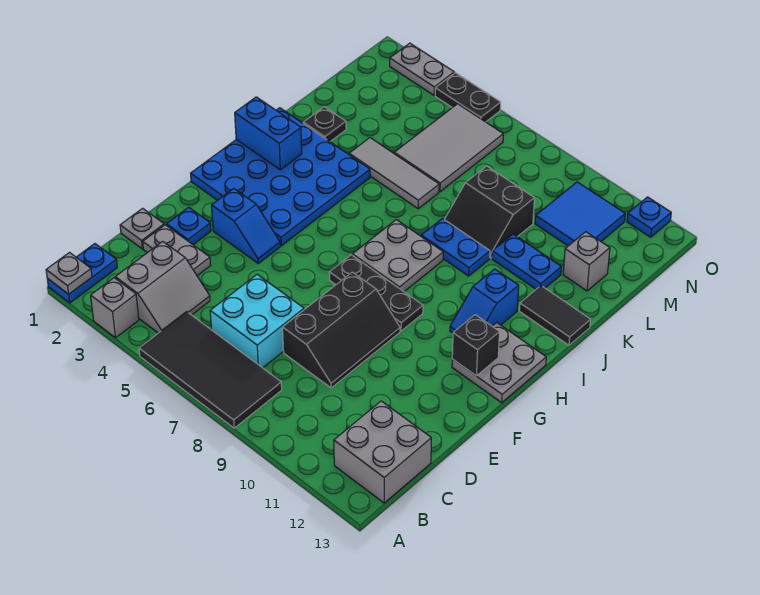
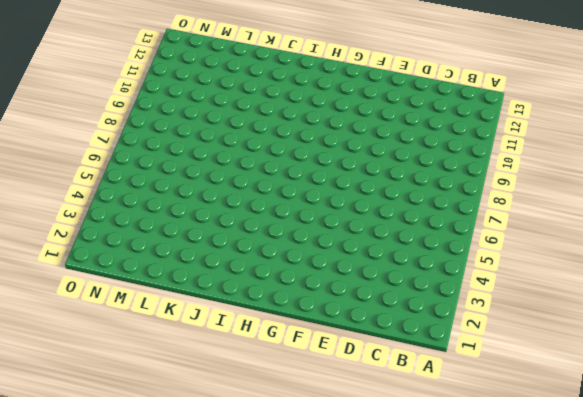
none -> blue plate A1:B1 level 1
none -> grey brick A3 level 1
none -> black tile A5:B8 level 1
none -> grey slope B3:C4 level 1 top 3

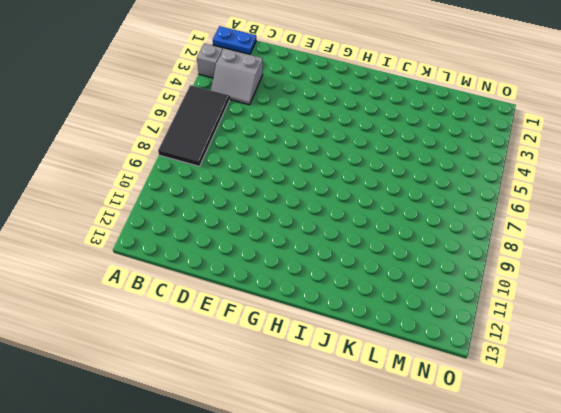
none -> grey brick B12:C13 level 1
none -> cyan brick C6:D7 level 1
none -> grey plate D1 level 1
none -> grey plate D2:D3 level 1

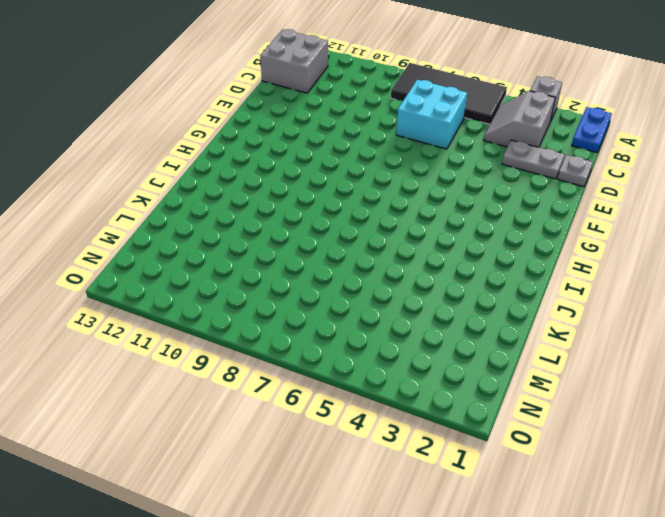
none -> black slope D8:F9 level 1 top 8
none -> blue plate E2 level 1
none -> blue slope F3:F4 level 1 top 3
none -> blue plate G1:J4 level 1

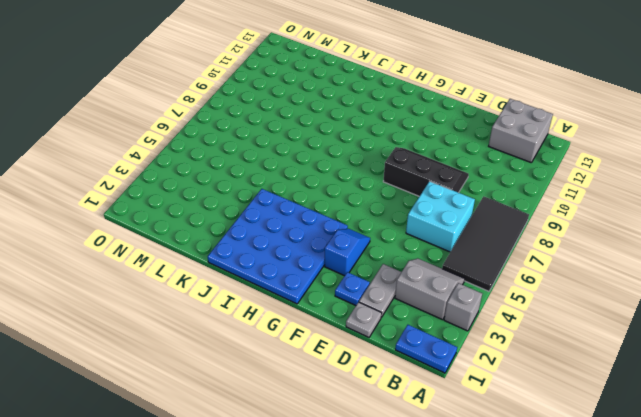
none -> black plate G7:G9 level 1
none -> grey plate G12:H13 level 1
none -> grey plate H7:I8 level 1
none -> blue slope H11:I11 level 1 top I

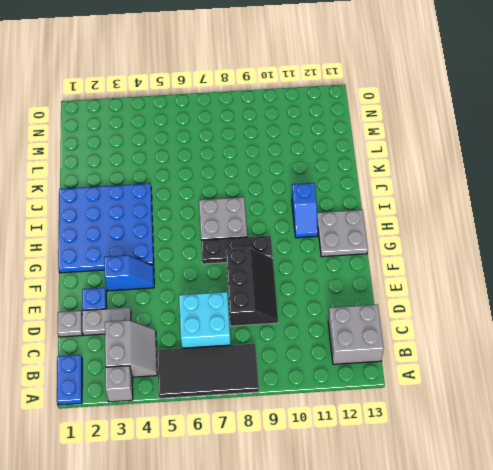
none -> blue plate J8:J9 level 1
none -> black tile J12:J13 level 1
none -> black plate K2 level 1
none -> grey tile K4:K6 level 1

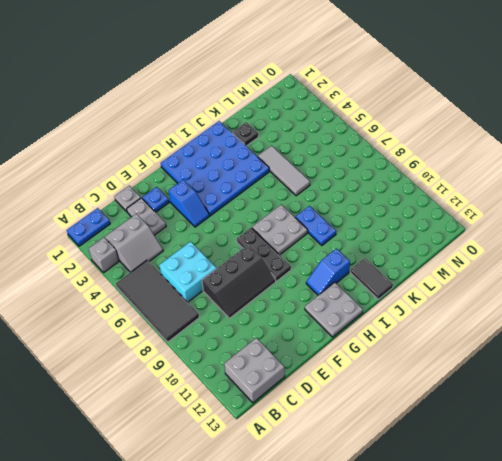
none -> black slope K8:L9 level 1 top L
none -> blue plate K10:K11 level 1
none -> grey tile L5:N6 level 1
none -> grey brick L12 level 1

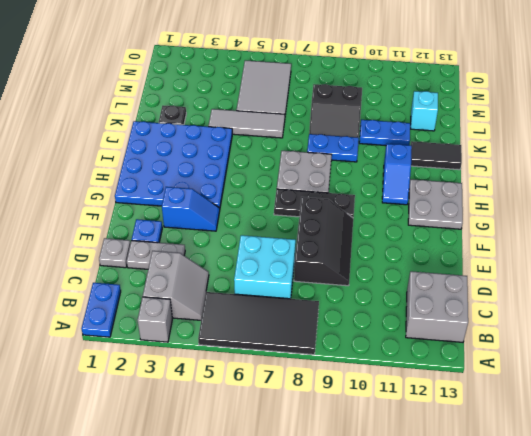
cyan brick L12 level 1 -> grey brick L12 level 1
none -> blue tile M10:N11 level 1
none -> grey plate O2:O3 level 1
none -> black plate O4:O5 level 1
none -> blue plate O12 level 1

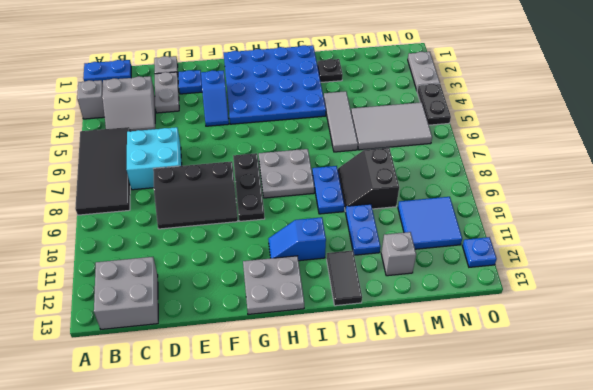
none -> grey plate A1 level 2
none -> black brick G12 level 2
none -> blue brick I1:I2 level 2

